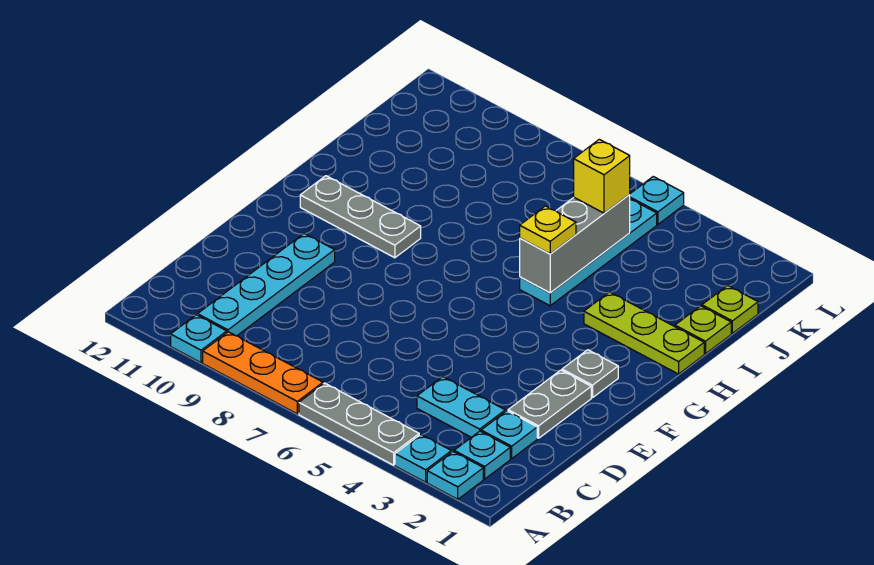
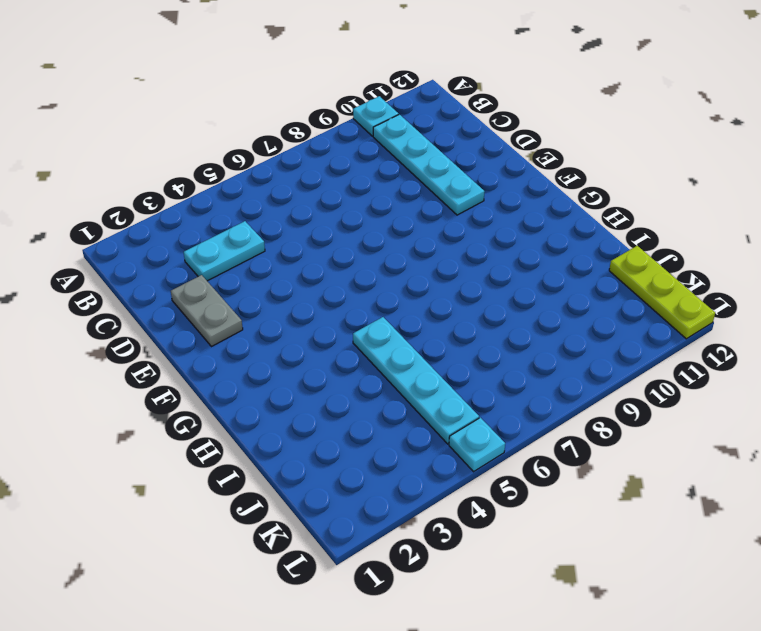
lime plate J12:L12 level 1 -> lime plate H1:H3 level 1
none -> cyan plate A2 level 1
none -> cyan plate A3 level 1
none -> grey plate A4:A6 level 1

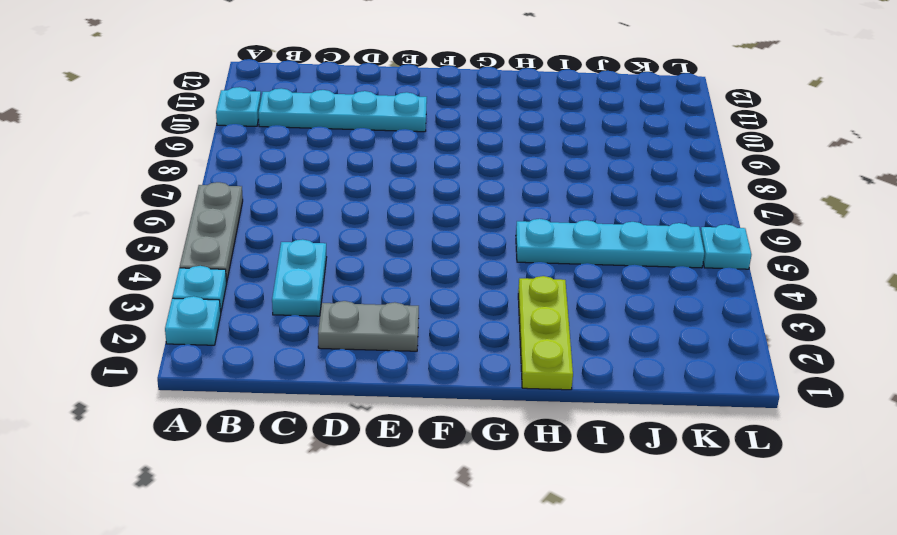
none -> orange plate A7:A9 level 1
none -> cyan plate B2 level 1
none -> cyan plate C2 level 1

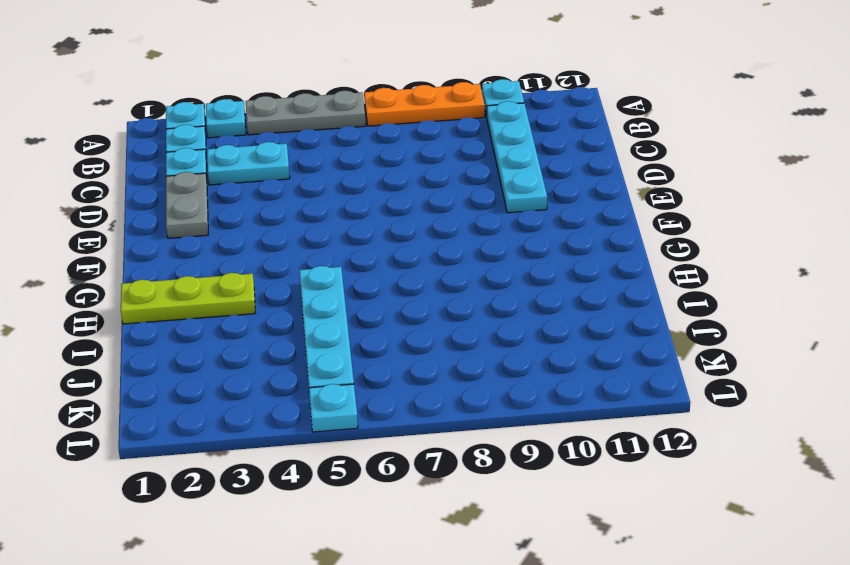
none -> grey plate F2 level 1
none -> grey plate G9:G11 level 1
none -> lime plate I1 level 1

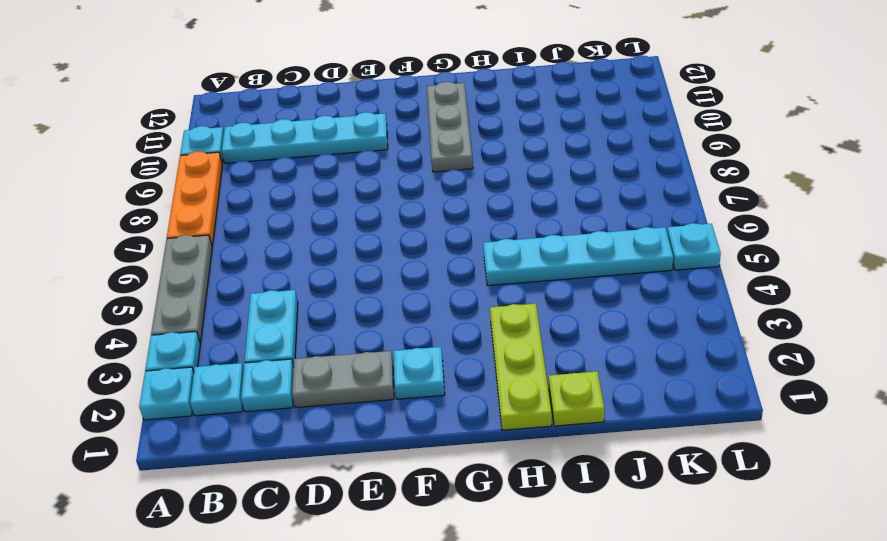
cyan plate F2 level 1 -> grey plate F2 level 1
none -> lime plate J1 level 1
none -> grey brick H5:J5 level 2
none -> yellow plate H5 level 3

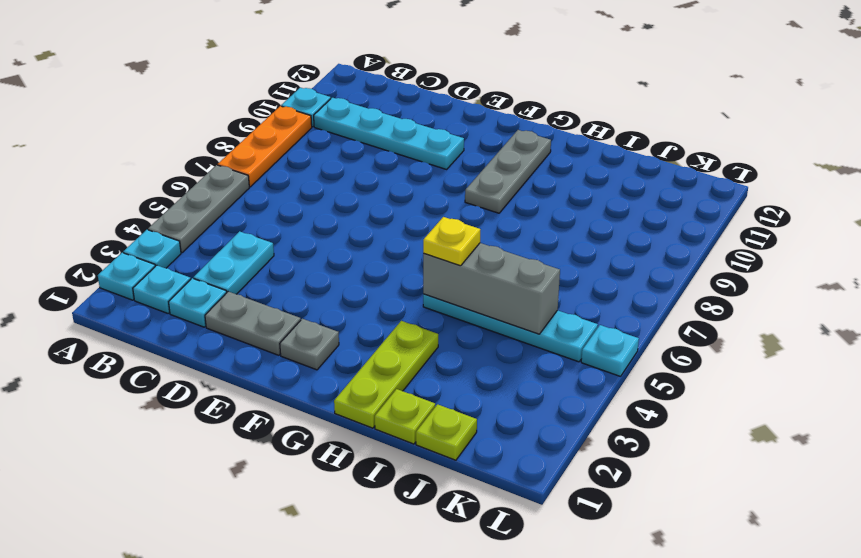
none -> yellow brick J5 level 3

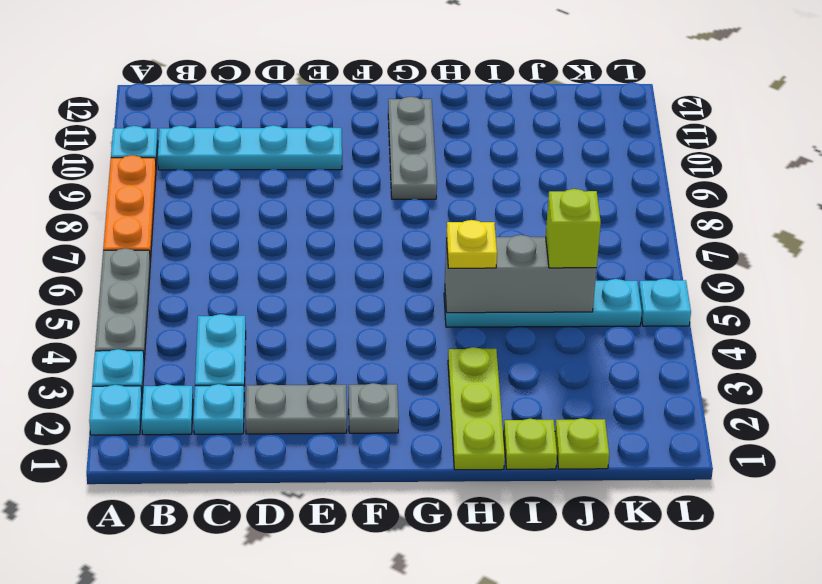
lime brick J5 level 3 -> yellow brick J5 level 3

